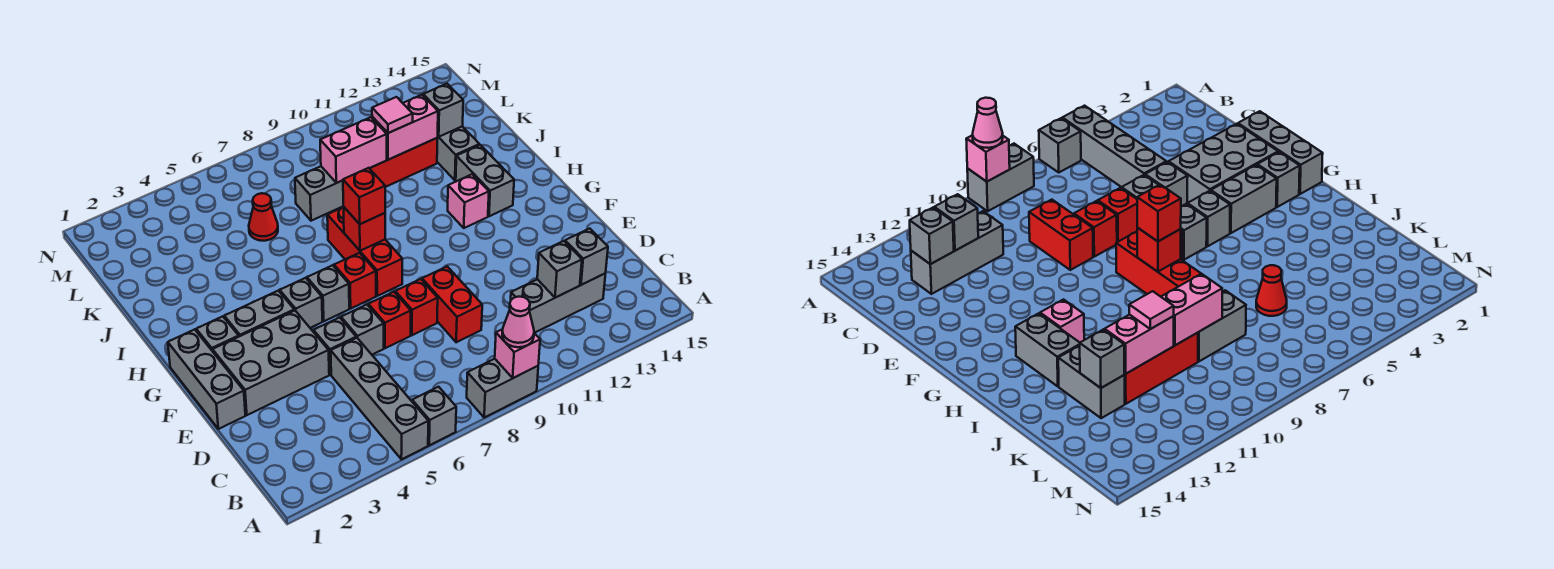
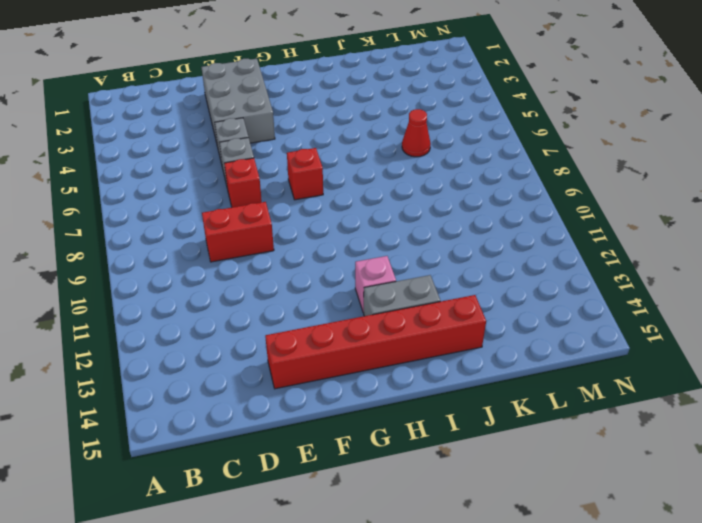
red brick E14:J14 level 1 -> none
none -> grey brick A5:D5 level 1
none -> grey brick A6 level 1
none -> grey brick A8:A9 level 1
none -> grey brick C11:C13 level 1

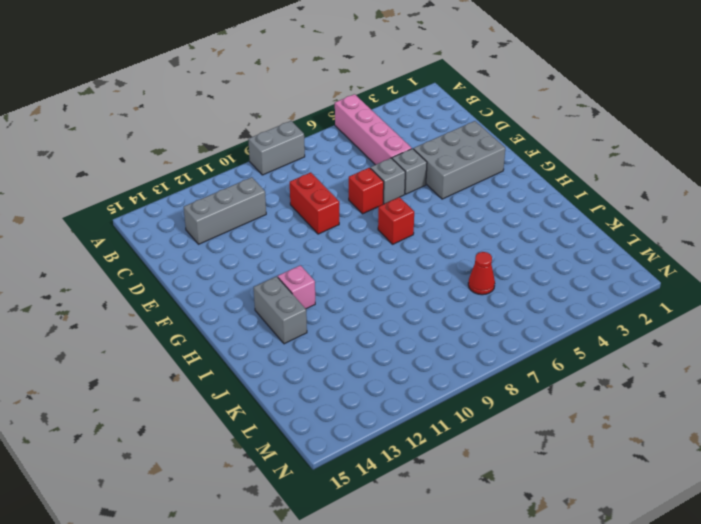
pink brick A5:D5 level 1 -> grey brick A5:D5 level 1
none -> grey brick A6 level 1
none -> grey brick E1:G1 level 1
none -> red brick E8 level 1
none -> grey brick G2 level 1

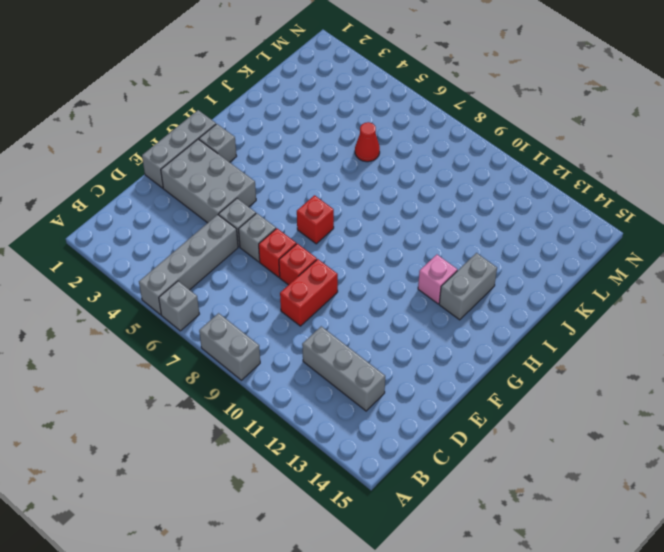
none -> grey brick G3:G4 level 1
none -> grey brick G5 level 1
none -> grey brick G6 level 1
none -> red brick G8:I8 level 1

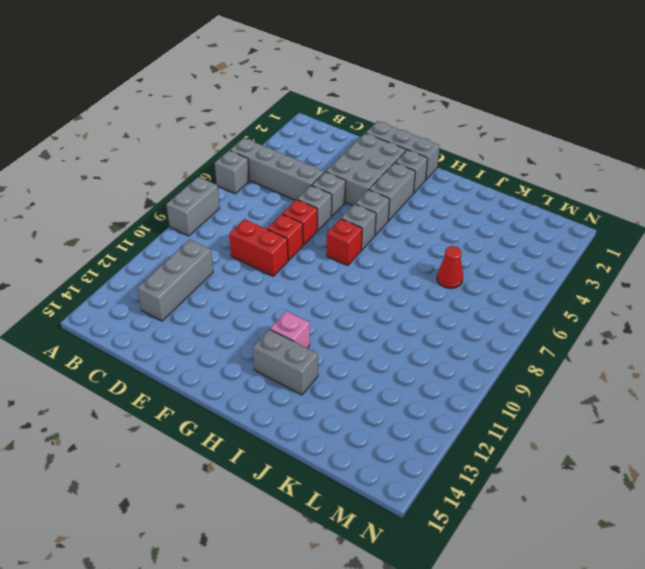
none -> red brick G8:I8 level 1
none -> grey brick J13:K13 level 1
none -> grey brick K8:K9 level 1
none -> red brick K10:K12 level 1

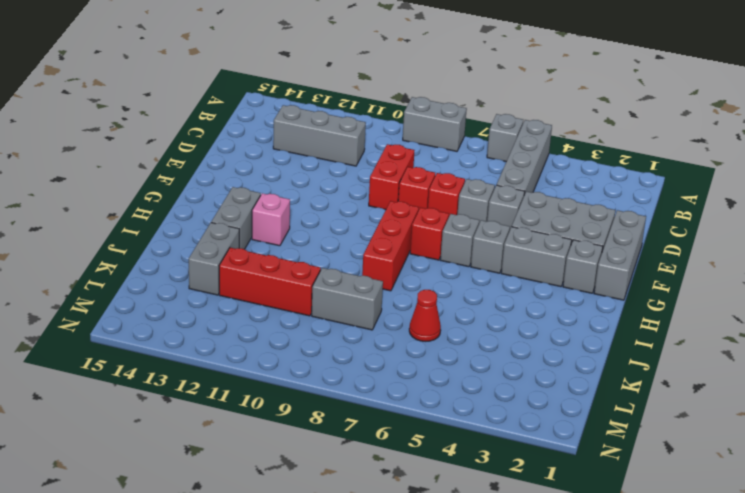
none -> pink brick A9 level 2
none -> grey brick C12 level 2
none -> grey brick C13 level 2
none -> red brick H8 level 2

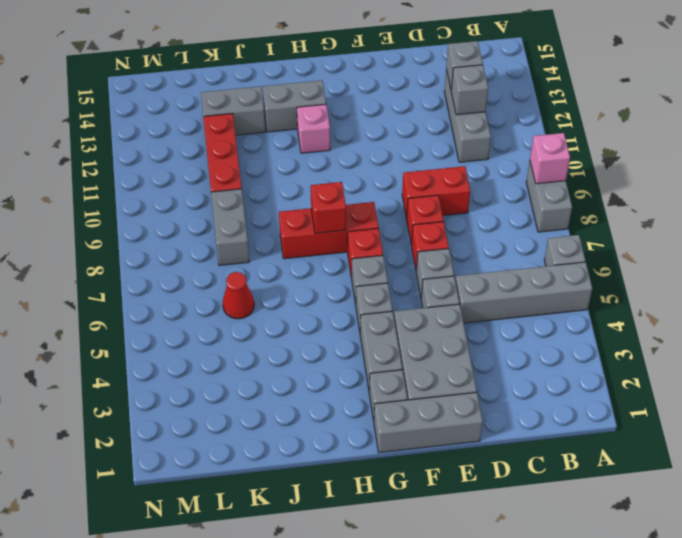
none -> pink brick K9:K10 level 2
none -> pink brick K11:K12 level 2
none -> grey brick K13 level 2
none -> pink cone A9 level 3

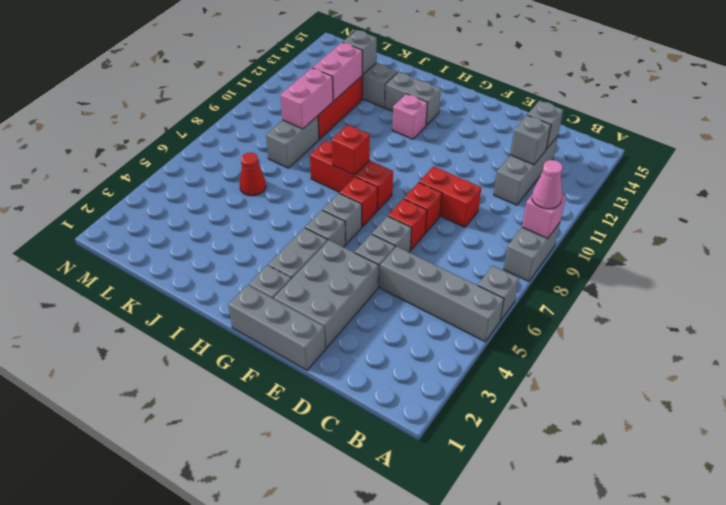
none -> red brick H8 level 3
none -> pink tile K11 level 3

